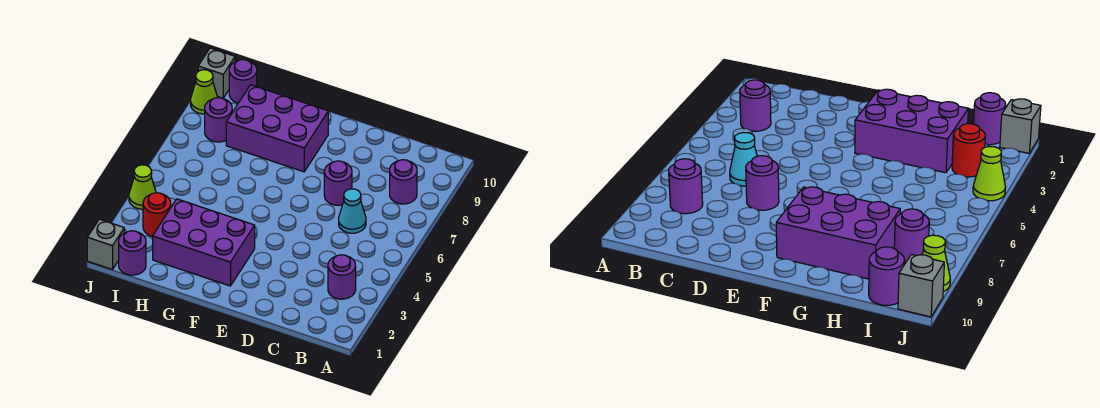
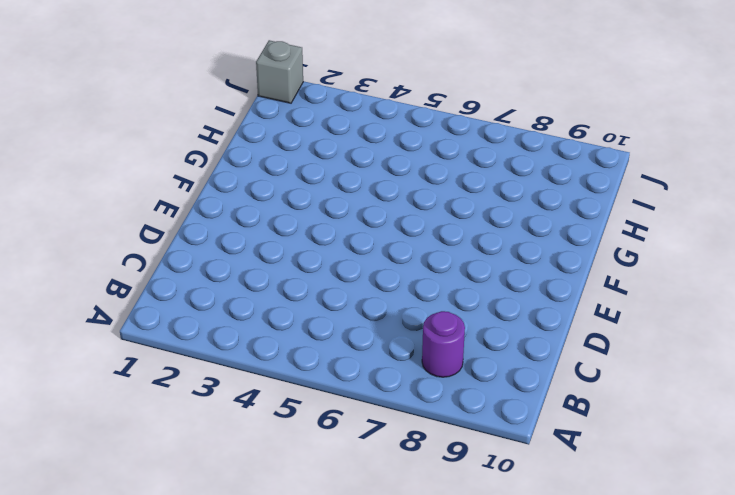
none -> purple round brick B3 level 1
none -> cyan cone C6 level 1
none -> purple round brick D7 level 1

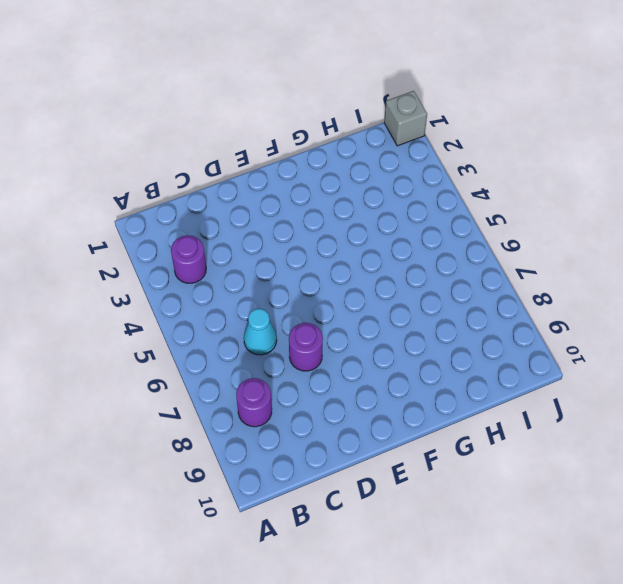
none -> purple brick F2:H3 level 1
none -> purple brick F8:H9 level 1
none -> purple round brick I1 level 1

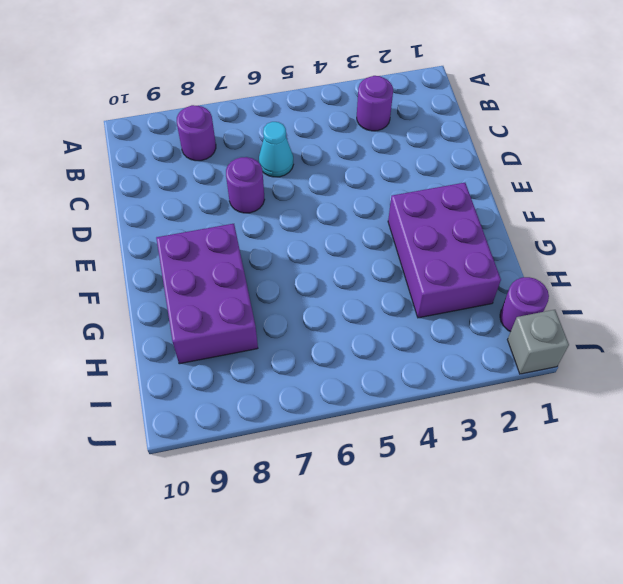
none -> red round brick I3 level 1
none -> purple round brick I8 level 1
none -> purple round brick I10 level 1

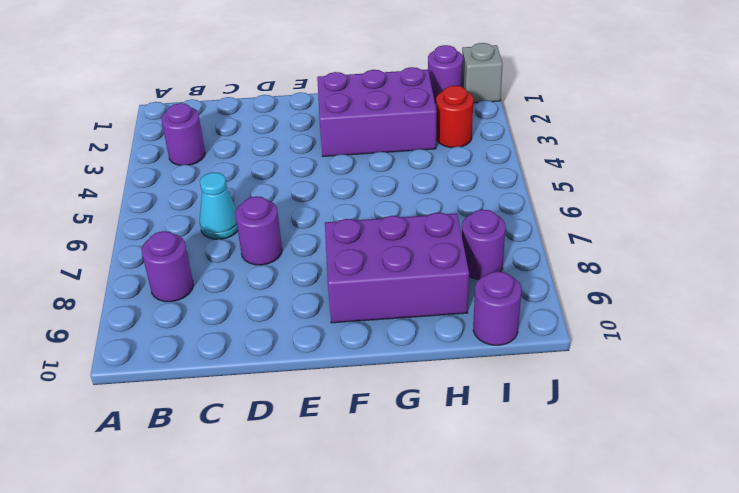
none -> lime cone J4 level 1
none -> lime cone J9 level 1
none -> grey brick J10 level 1

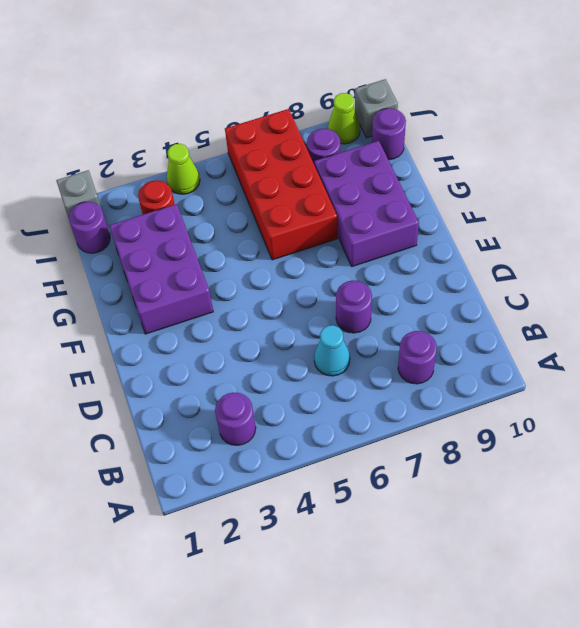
red brick G6:J7 level 1 -> none

